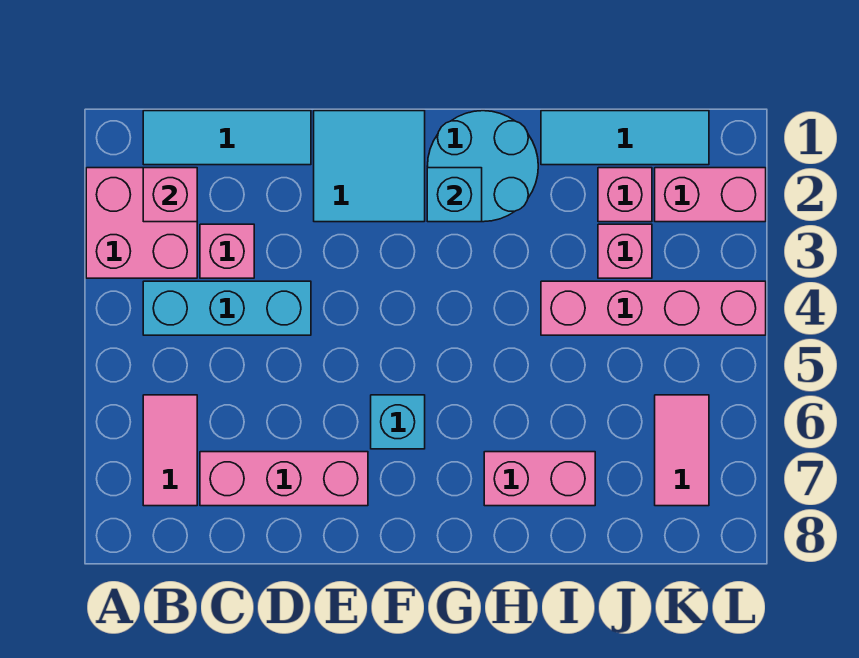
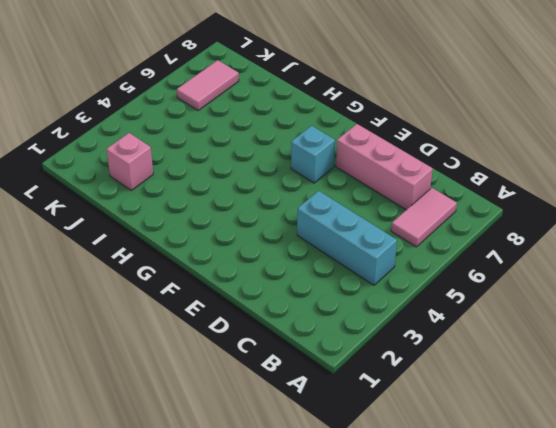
none -> pink brick A2:B3 level 1
none -> cyan tile B1:D1 level 1
none -> pink brick C3 level 1

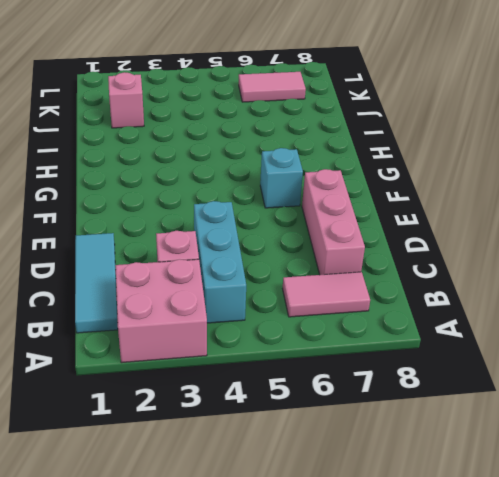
none -> cyan tile E1:F2 level 1
none -> cyan round brick G1:H2 level 1
none -> pink brick H7:I7 level 1

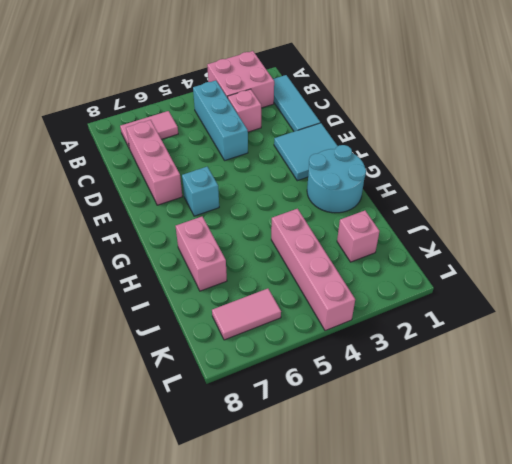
none -> cyan tile I1:K1 level 1
none -> pink brick J3 level 1
none -> pink brick K2:L2 level 1

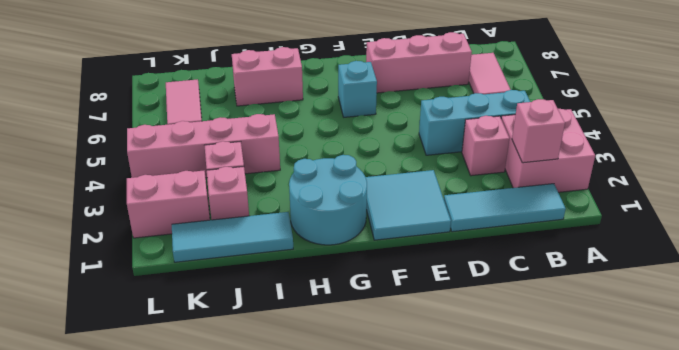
none -> cyan brick G2 level 2

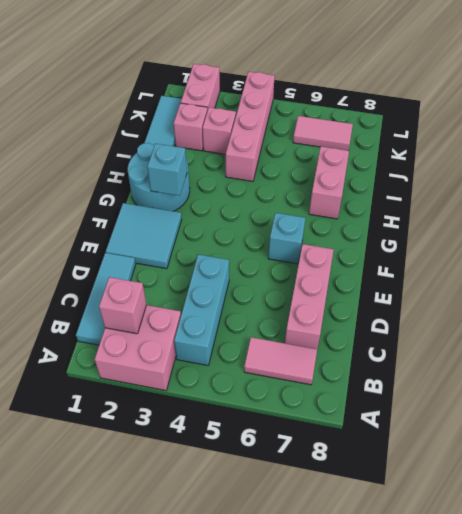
none -> pink brick C3 level 1

